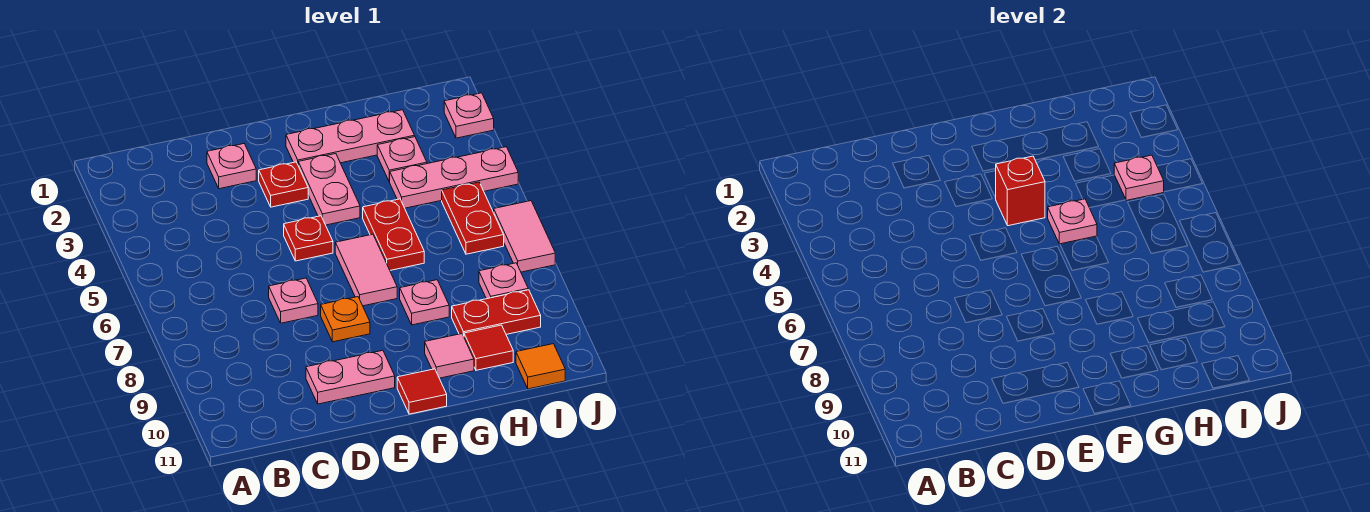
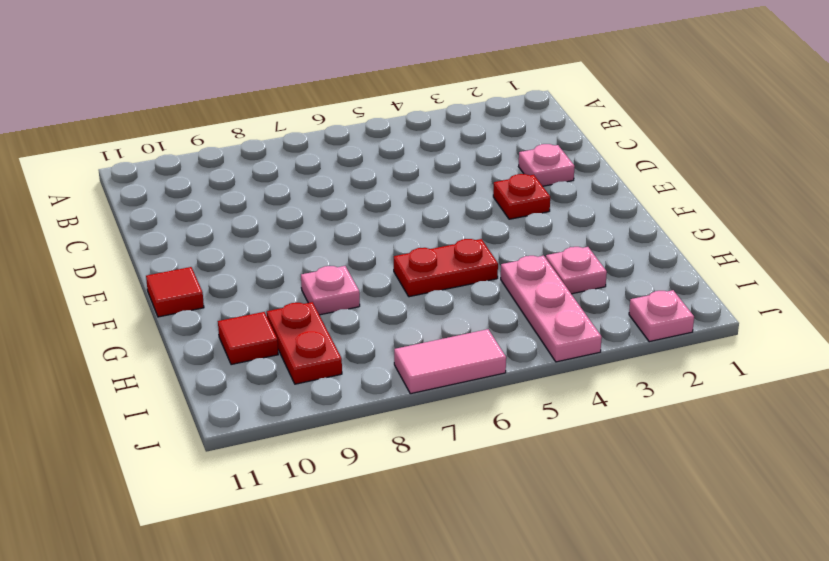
none -> pink plate D7 level 1
none -> pink plate D10:E10 level 1
none -> red plate E5 level 1

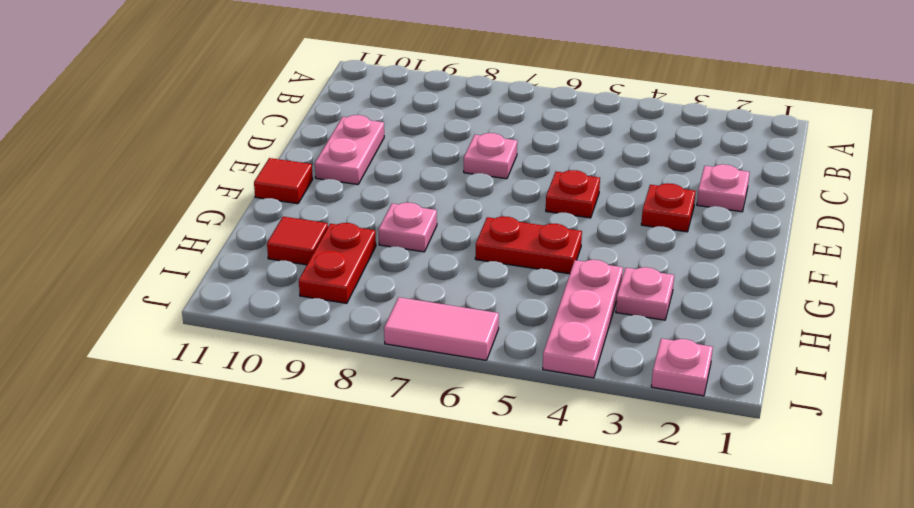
none -> orange plate E8 level 1
none -> pink plate F2:H2 level 1
none -> pink plate F3:F4 level 1

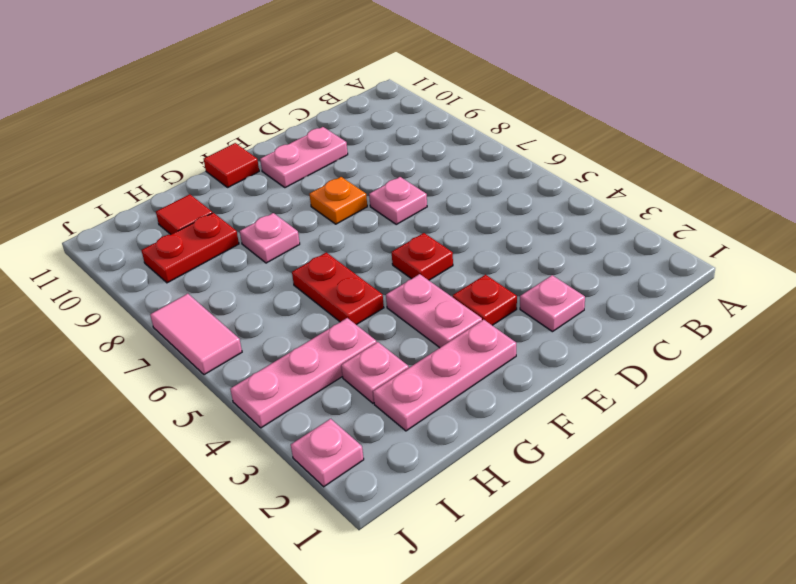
none -> pink tile F6:F7 level 1
none -> pink tile G10 level 1
none -> red plate I5:I6 level 1

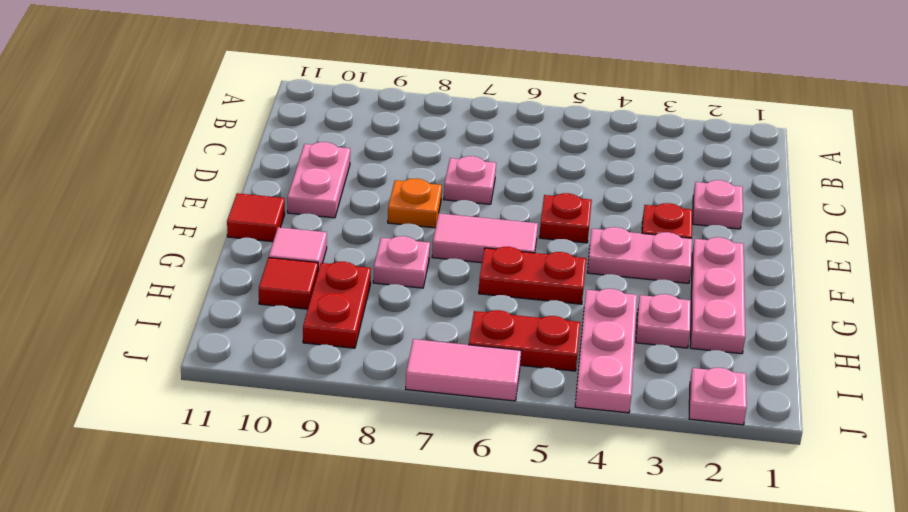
none -> pink plate I8 level 1
none -> orange tile I11 level 1
none -> red brick F4 level 2

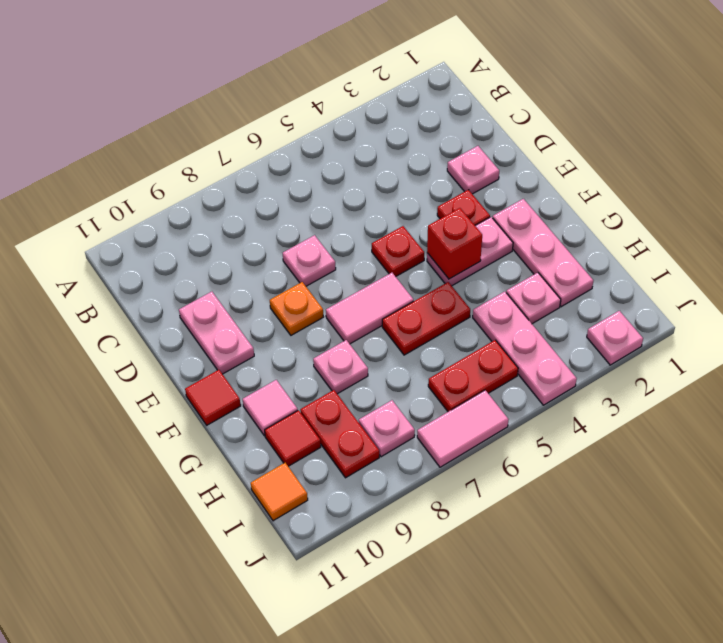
none -> pink plate G5 level 2
none -> pink plate I4 level 2

